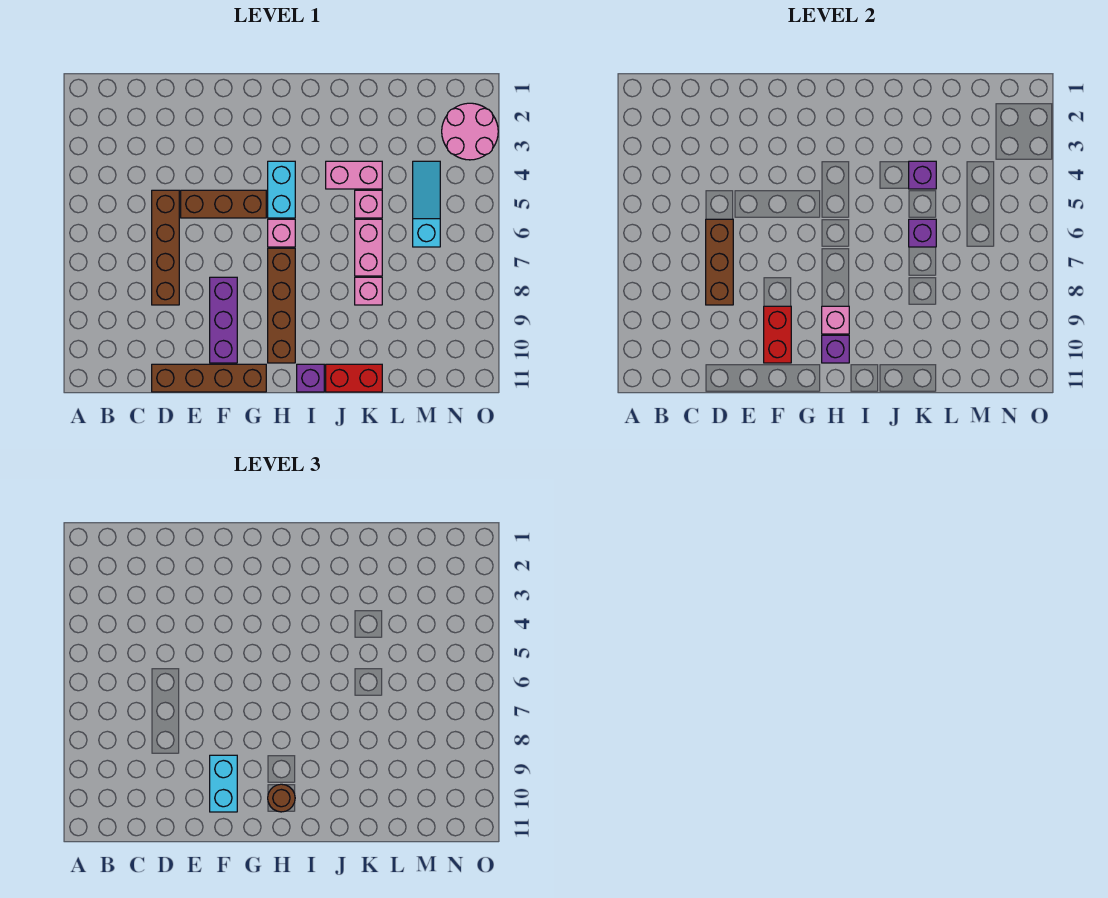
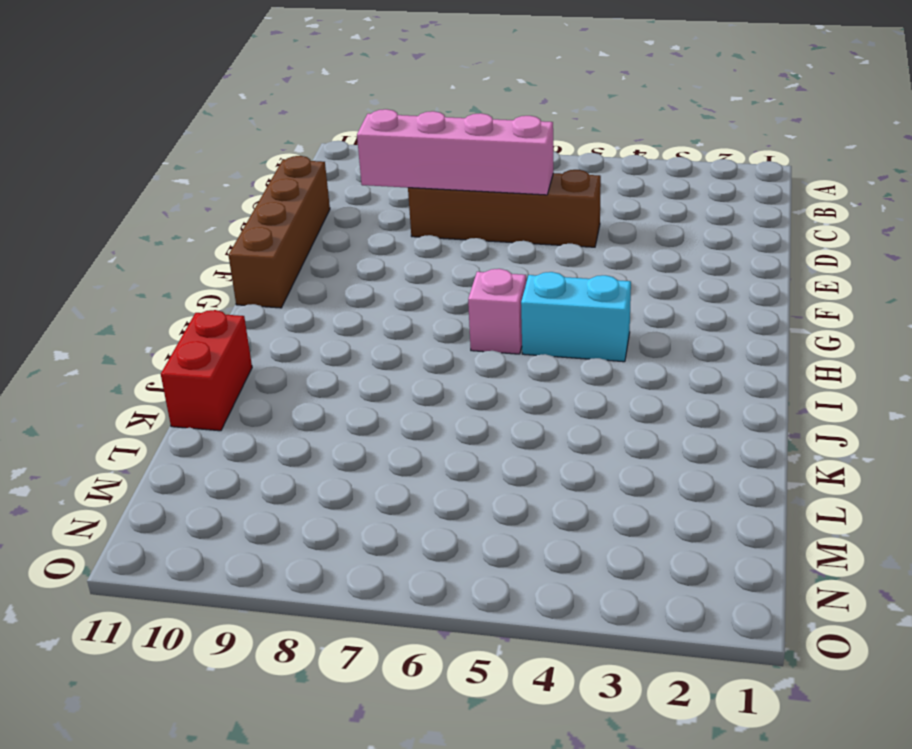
pink brick D6:D9 level 2 -> brown brick D6:D8 level 2
none -> brown brick E5:G5 level 1
none -> purple brick F8:F10 level 1
none -> brown brick H7:H10 level 1

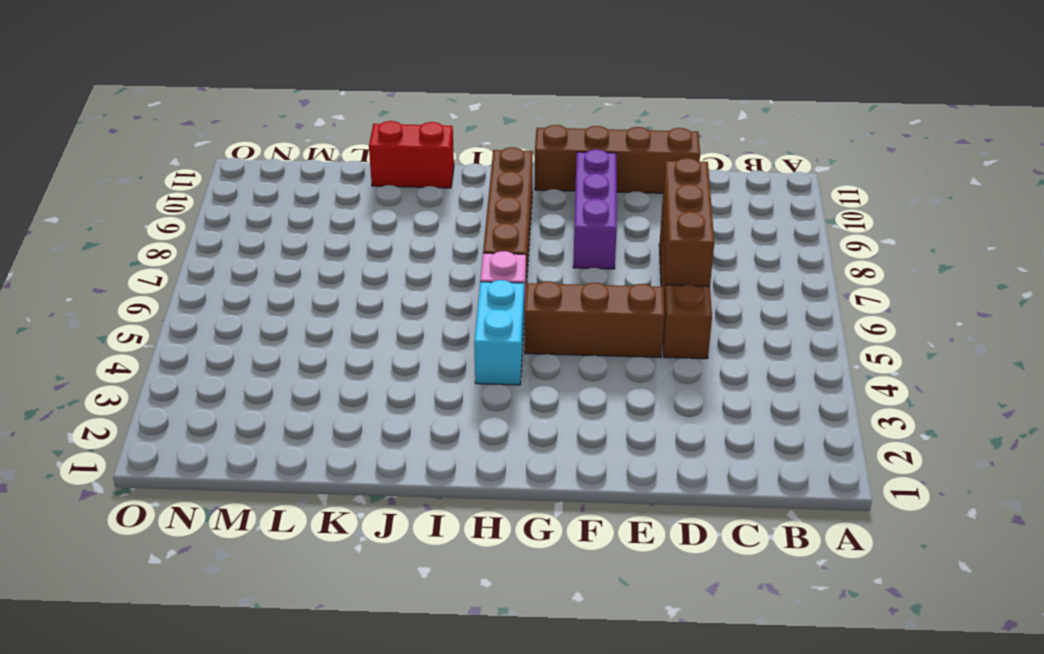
none -> purple brick I11 level 1
none -> pink brick J4:K4 level 1
none -> pink brick K5 level 1

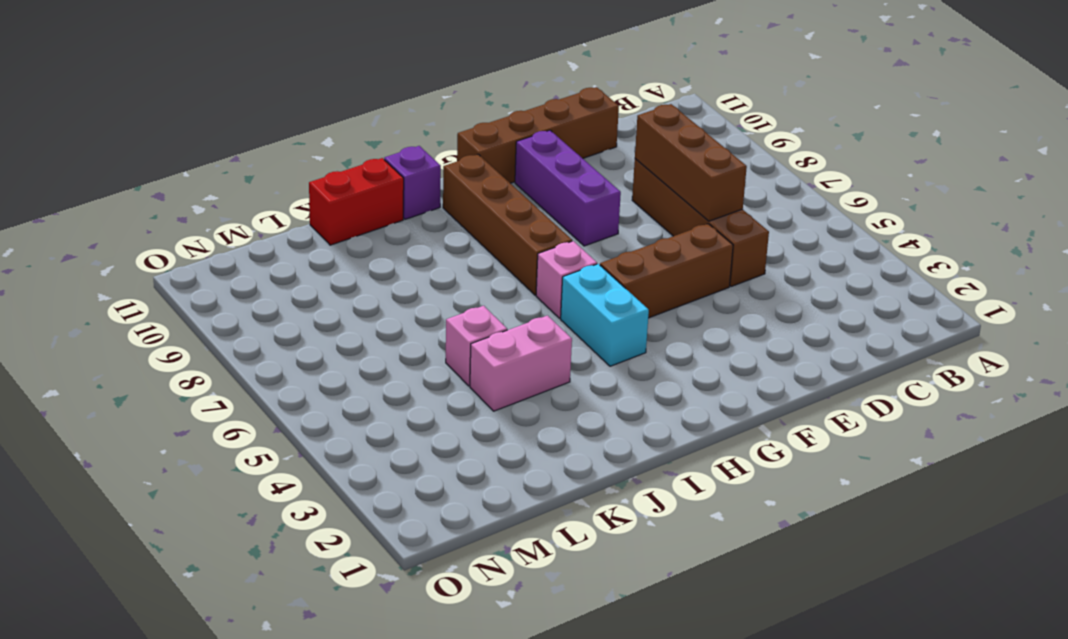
none -> pink brick K6:K7 level 1
none -> pink brick K8 level 1
none -> cyan slope M4:M6 level 1 top 6

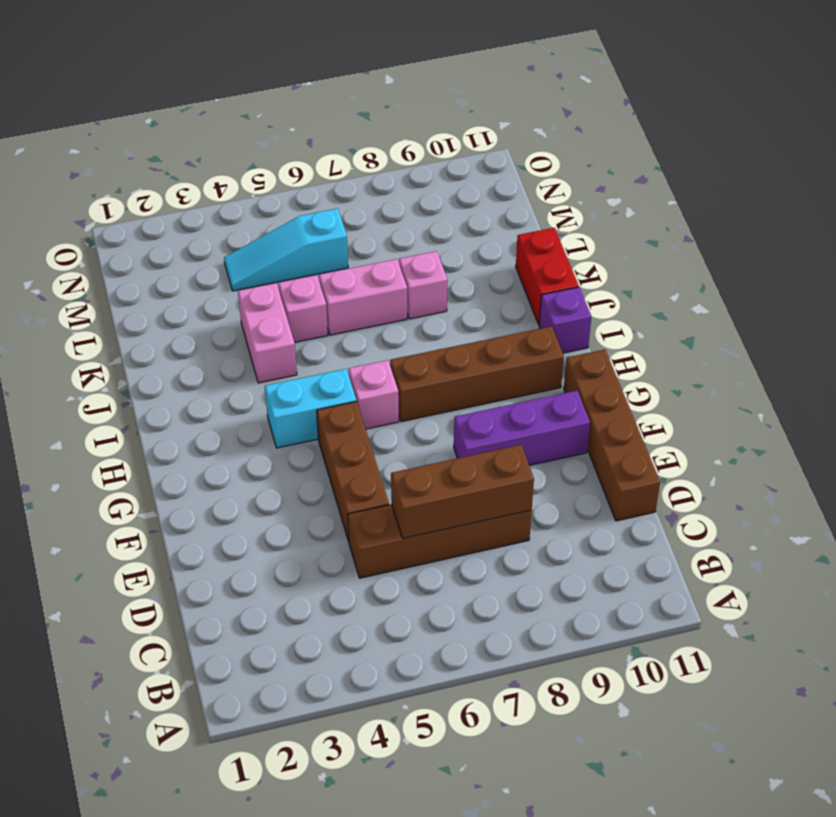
none -> pink round brick N2:O3 level 1
none -> red brick F9:F10 level 2
none -> pink brick H9 level 2

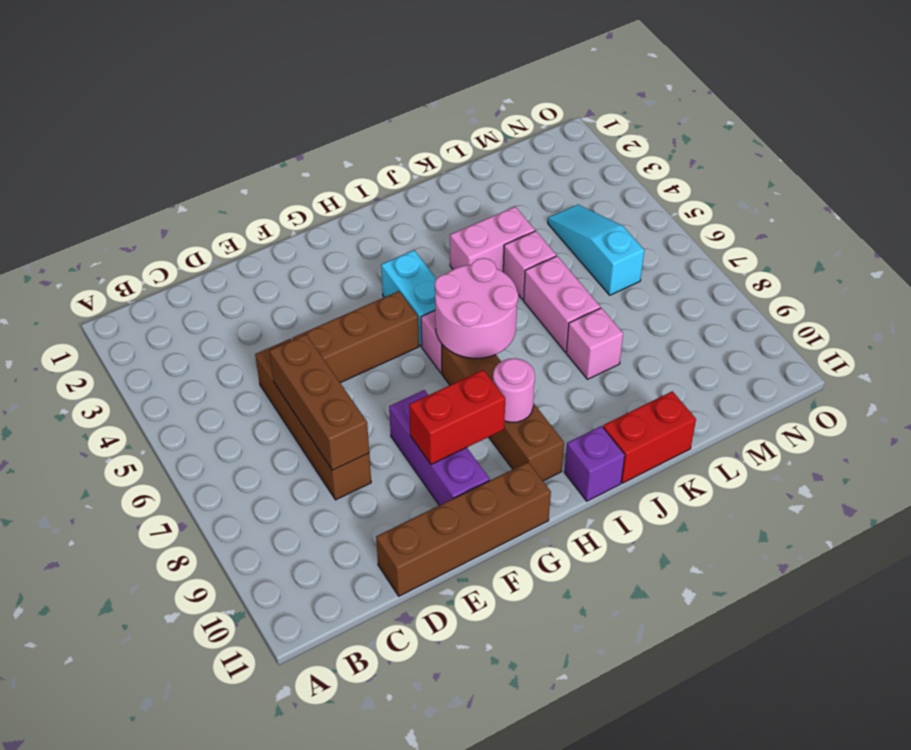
red brick F9:G9 level 2 -> red brick F9:F10 level 2
pink round brick H6:I7 level 2 -> pink round brick N2:O3 level 1
pink round brick H9 level 2 -> pink brick H9 level 2
none -> purple brick H10 level 2
none -> purple brick K4 level 2
none -> purple brick K6 level 2

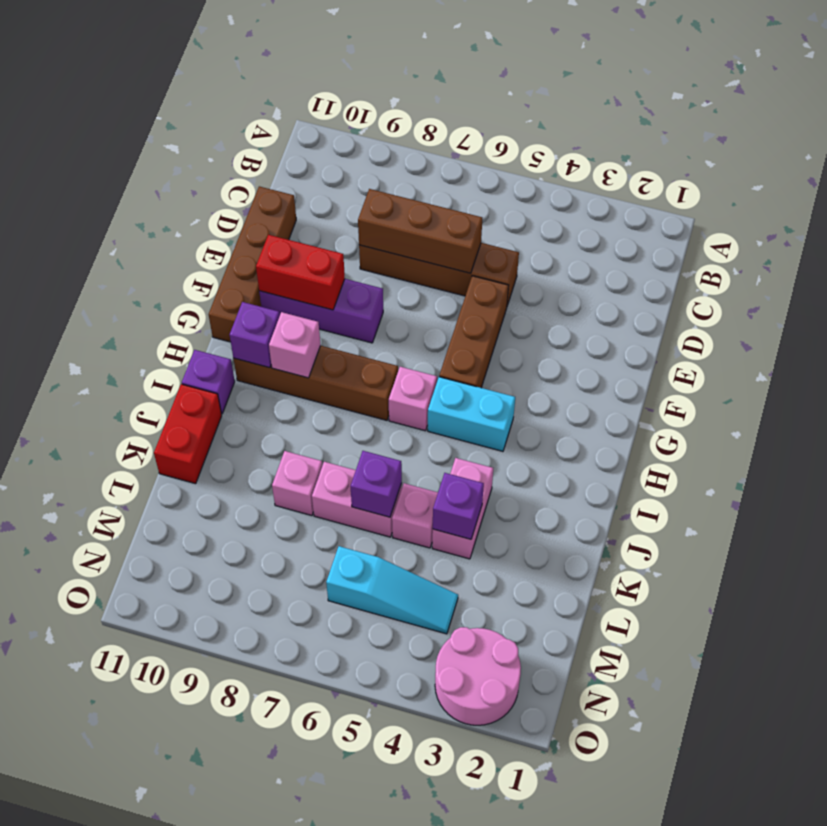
none -> cyan brick F9:F10 level 3
none -> brown round brick H10 level 3

